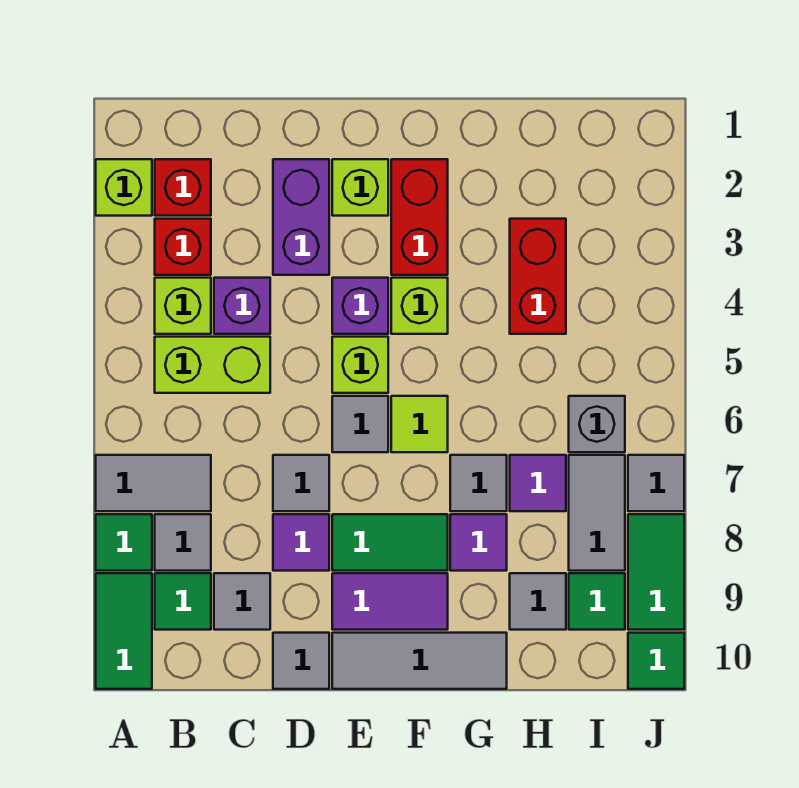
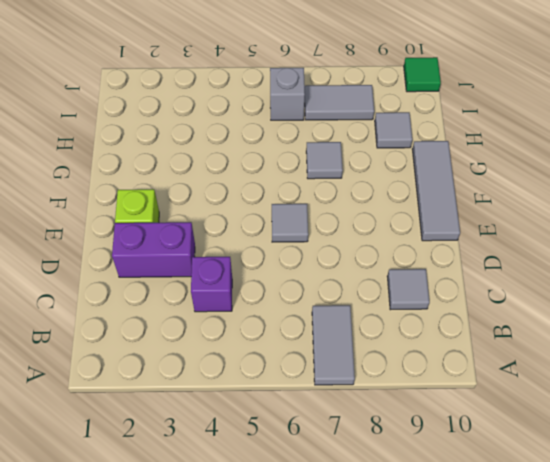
none -> lime brick A2 level 1
none -> green tile A8 level 1
none -> green tile A9:A10 level 1
none -> red brick B2 level 1

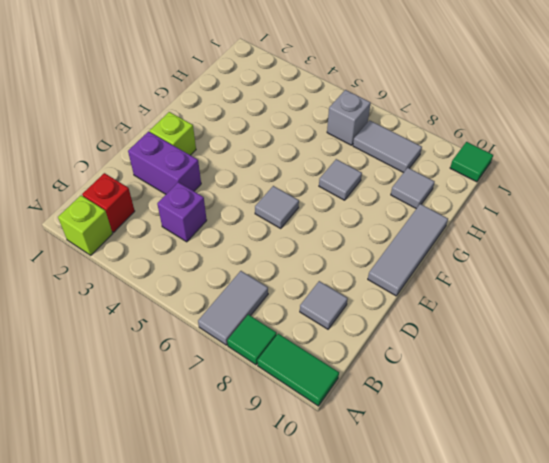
none -> red brick B3 level 1
none -> lime brick B4 level 1
none -> lime brick B5:C5 level 1
none -> grey tile B8 level 1

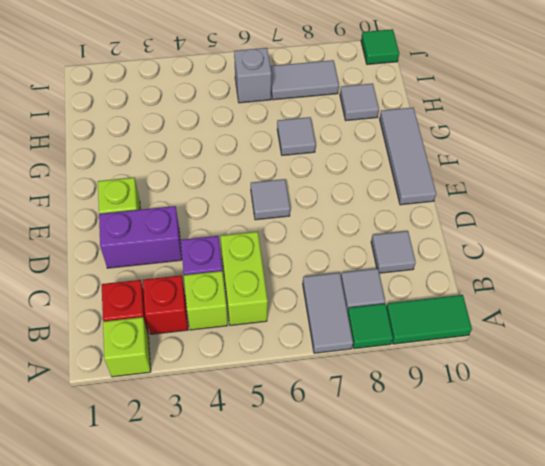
none -> green tile B9 level 1
none -> grey tile D7 level 1
none -> purple tile D8 level 1
none -> grey tile D10 level 1

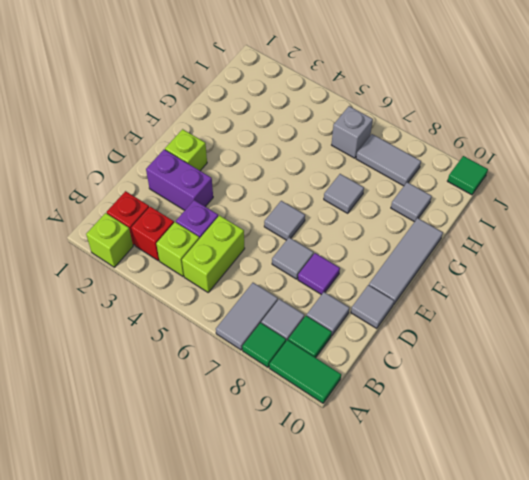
none -> purple brick E4 level 1
none -> lime brick E5 level 1
none -> green tile E8:F8 level 1
none -> purple tile E9:F9 level 1

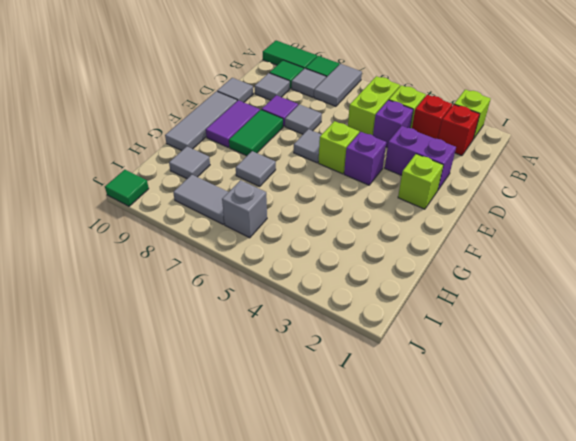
none -> red brick F2:F3 level 1
none -> lime brick F4 level 1
none -> lime tile F6 level 1
none -> purple tile G8 level 1

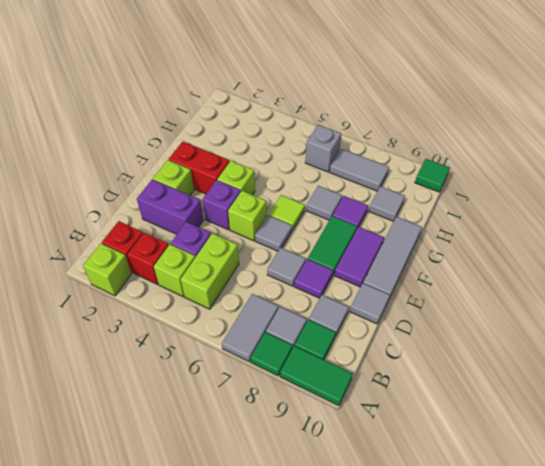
none -> red brick H3:H4 level 1
none -> purple tile H7 level 1
none -> green tile I9 level 1
none -> grey tile J7 level 1

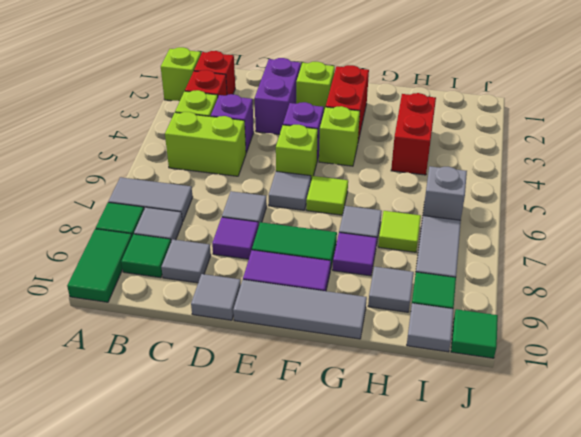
lime tile H7 level 1 -> purple tile H7 level 1
grey tile I10 level 1 -> grey tile J7 level 1
none -> green tile J8:J9 level 1

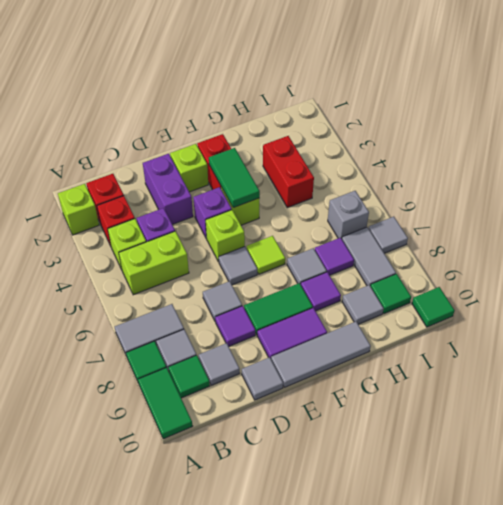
green tile F3:F4 level 2 -> green tile J8:J9 level 1

